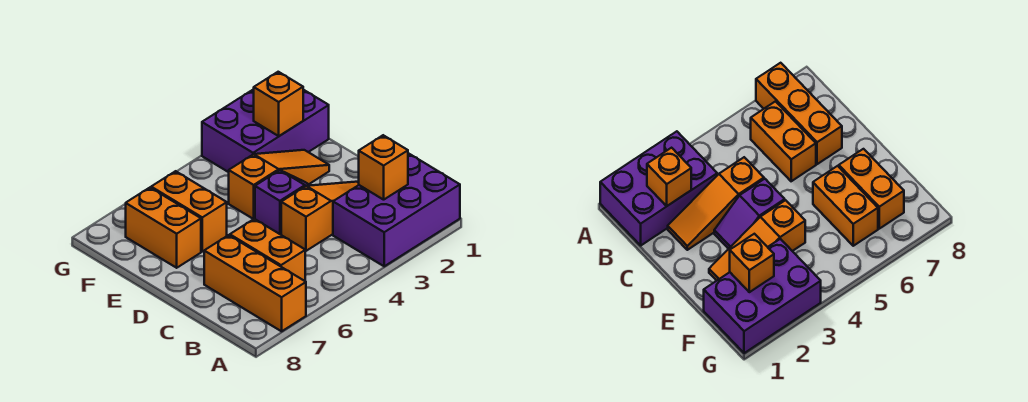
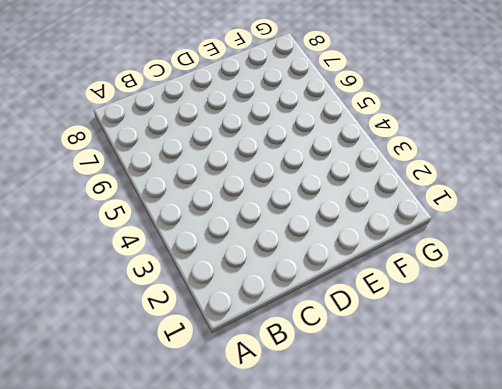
none -> purple brick A1:B3 level 1
none -> orange brick A7:C7 level 1

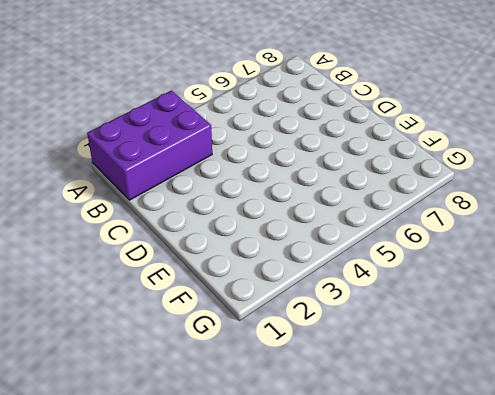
none -> orange brick A7:C7 level 1
none -> orange brick B6:C6 level 1

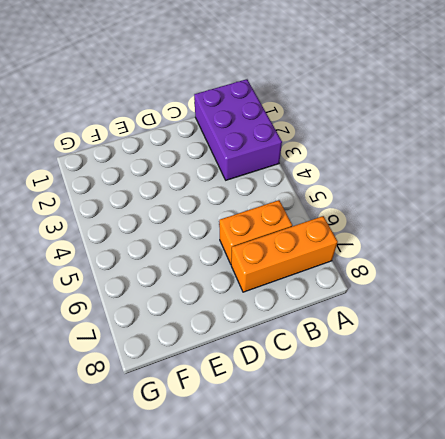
none -> orange slope C2:C4 level 1 top 4
none -> purple slope D3:D4 level 1 top 4

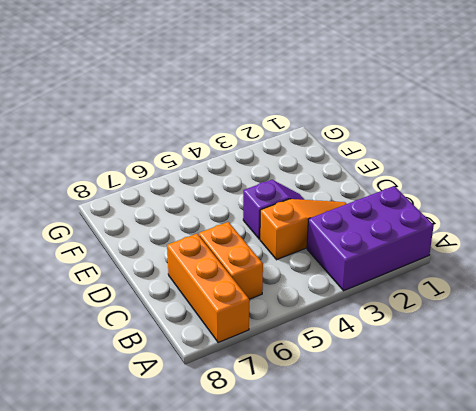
none -> orange slope E2:E4 level 1 top 4
none -> orange brick E6:F6 level 1

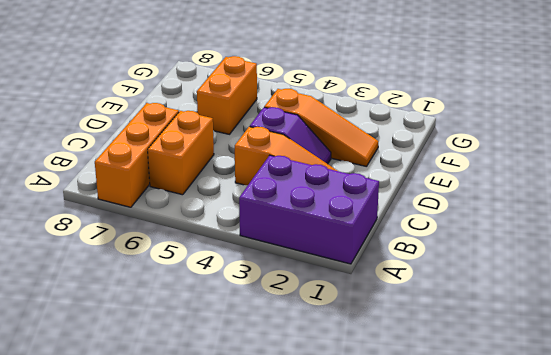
none -> orange brick E7:F7 level 1
none -> purple brick F1:G3 level 1

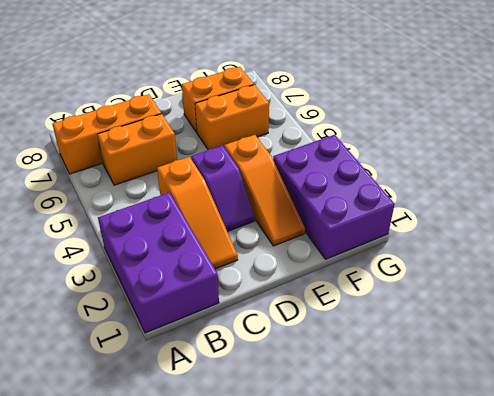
none -> orange brick B2 level 2
none -> orange brick F2 level 2

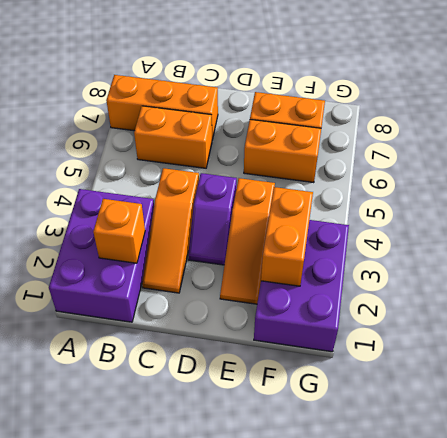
orange brick F2:F3 level 2 -> orange brick F2 level 2

